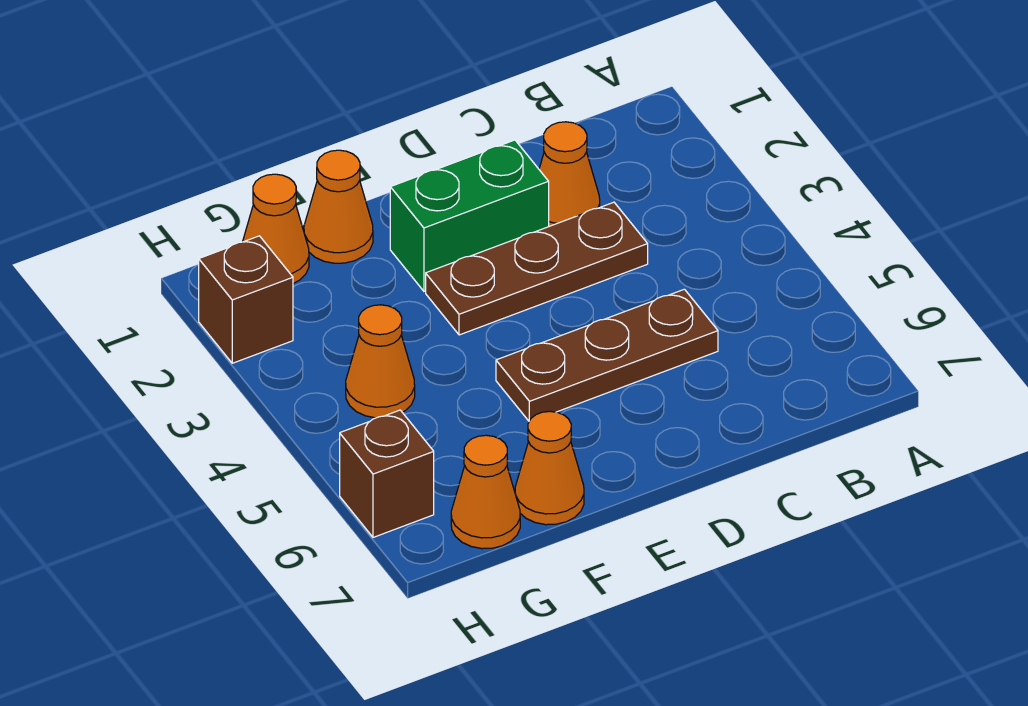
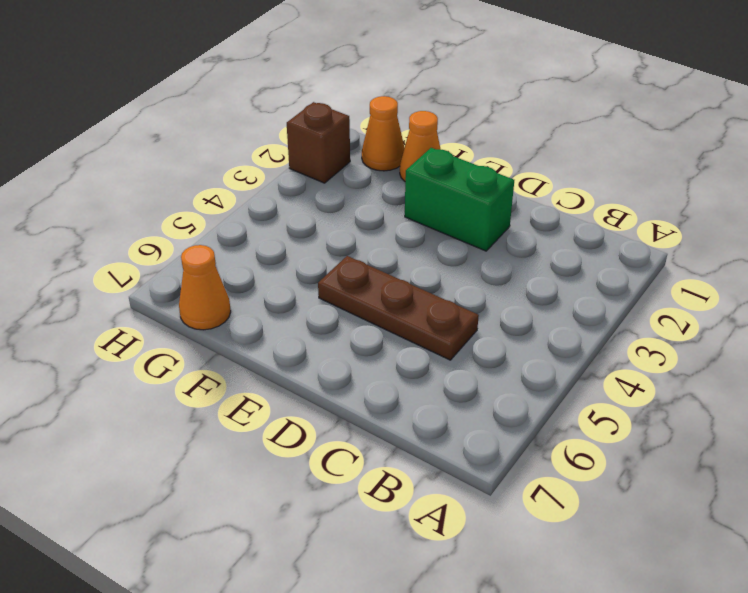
none -> orange cone C2 level 1
none -> brown plate C3:E3 level 1

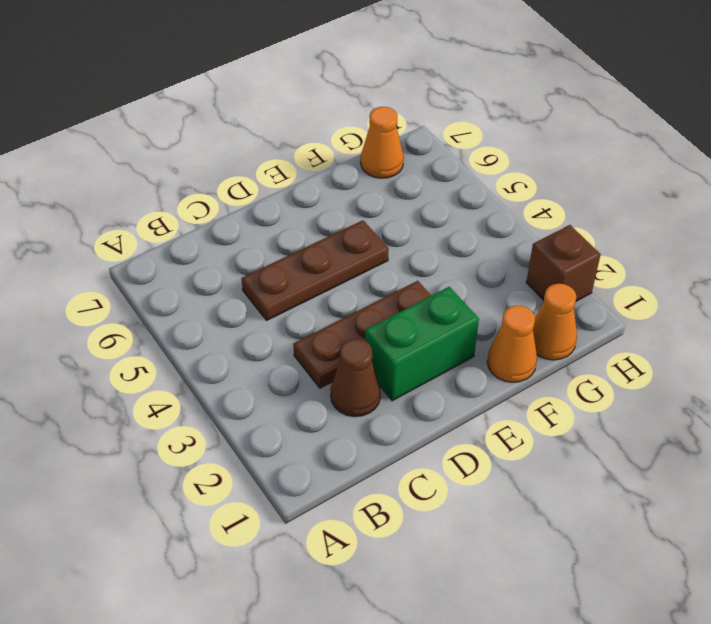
brown cone C2 level 1 -> orange cone C2 level 1
none -> orange cone F7 level 1
none -> orange cone G4 level 1

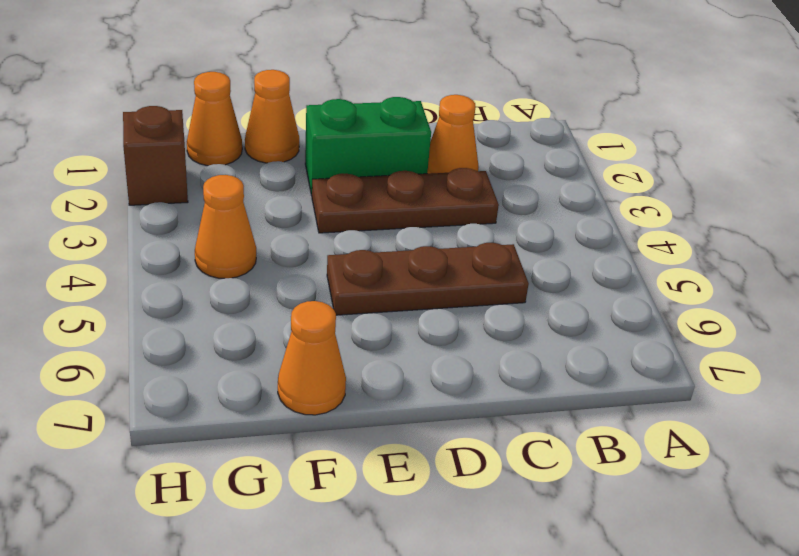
none -> orange cone G7 level 1
none -> brown brick H6 level 1

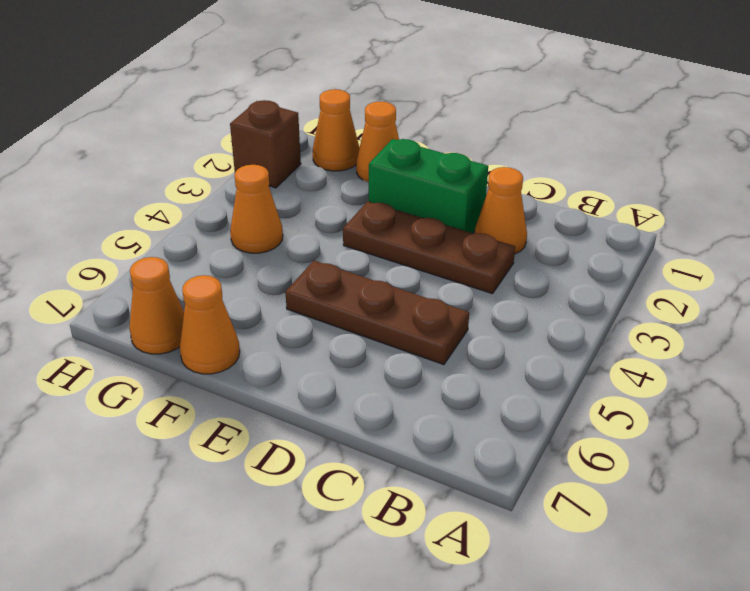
none -> brown brick H6 level 1

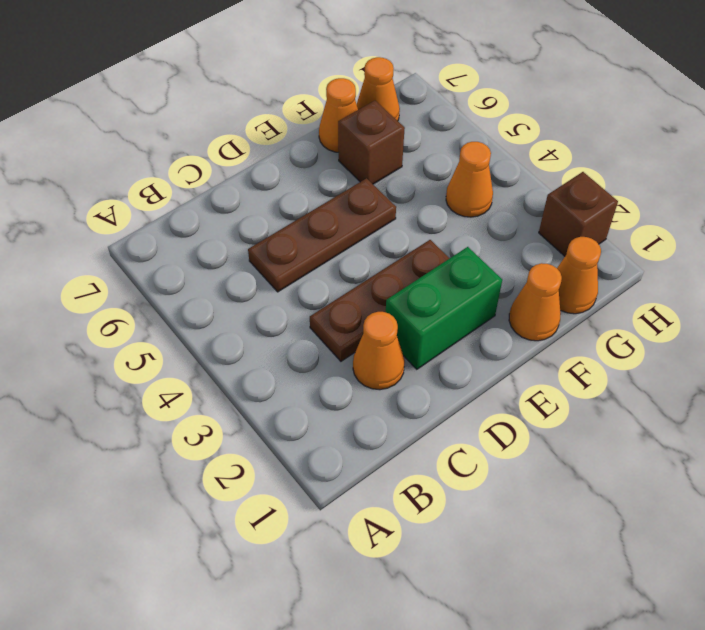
brown brick F6 level 1 -> brown brick H6 level 1

